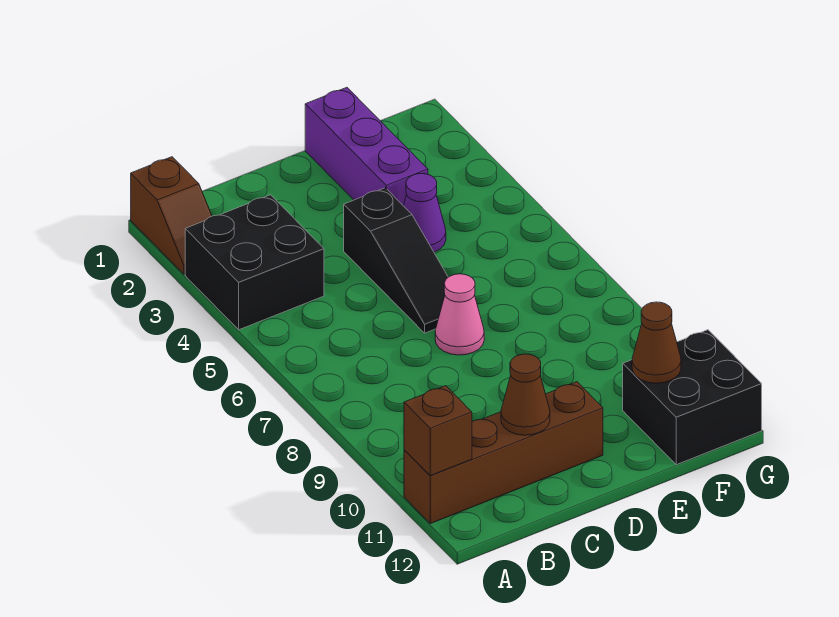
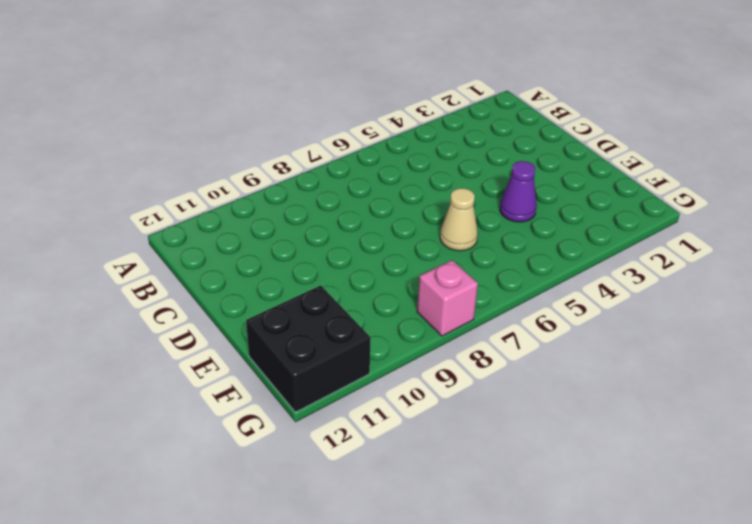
tan cone E6 level 1 -> none
pink brick G8 level 1 -> none
none -> brown slope A1:A2 level 1 top 1
none -> black brick A3:B4 level 1

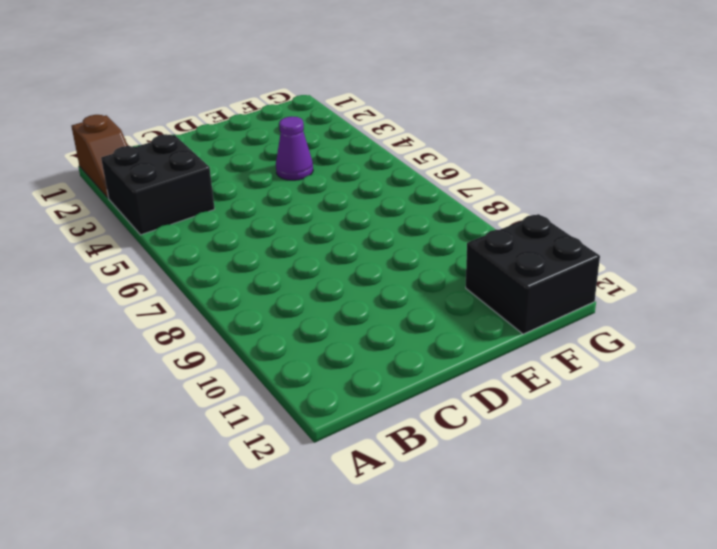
none -> brown brick A11:D11 level 1
none -> black slope D4:D6 level 1 top 4

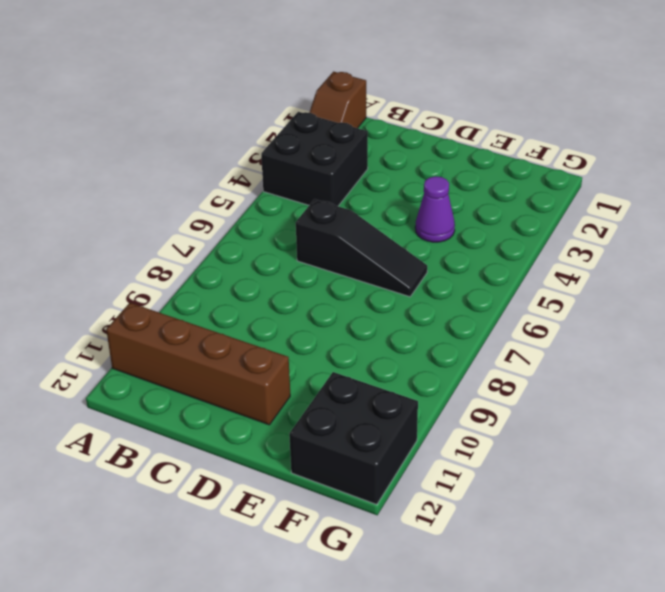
black slope C6:E6 level 1 top C -> black slope D4:D6 level 1 top 4
none -> pink cone D7 level 1
none -> purple brick E1:E3 level 1

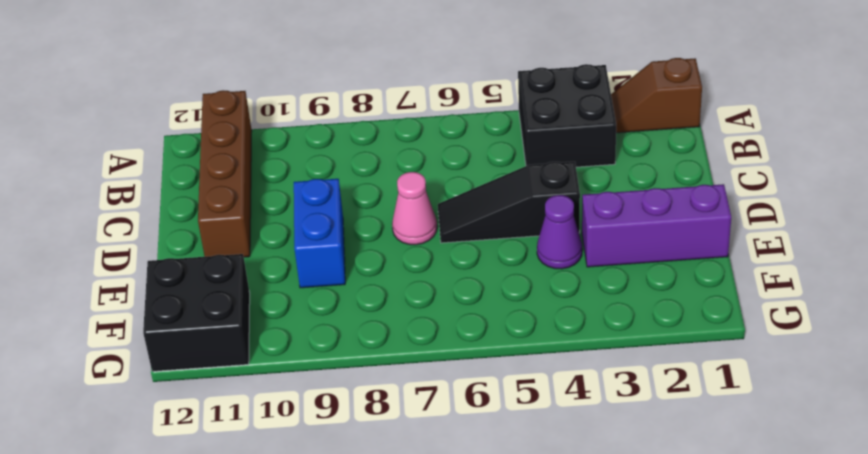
blue brick D9:E9 level 1 -> none
none -> brown brick A11 level 2
none -> brown cone C11 level 2

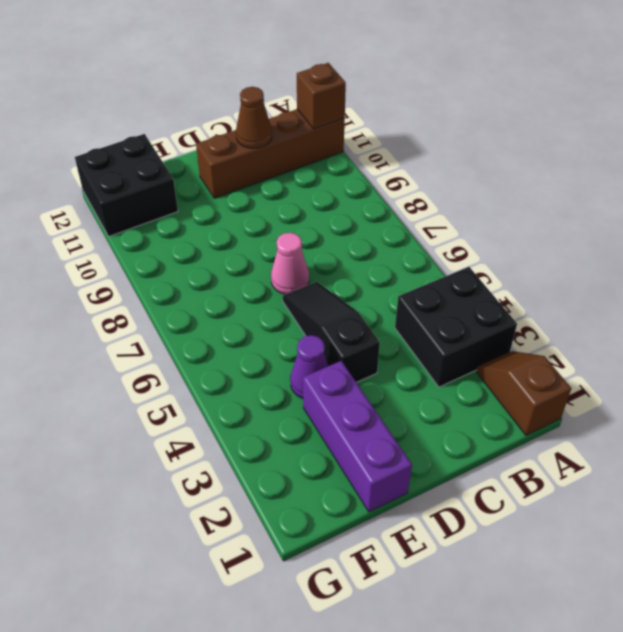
none -> brown cone F11 level 2

